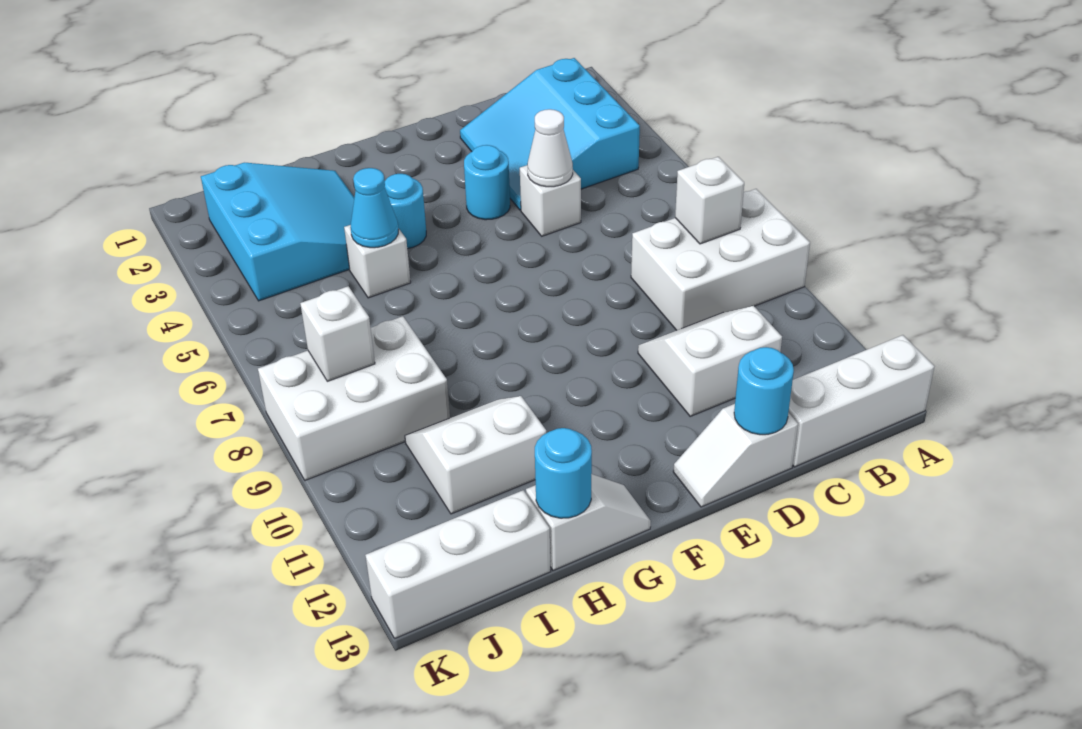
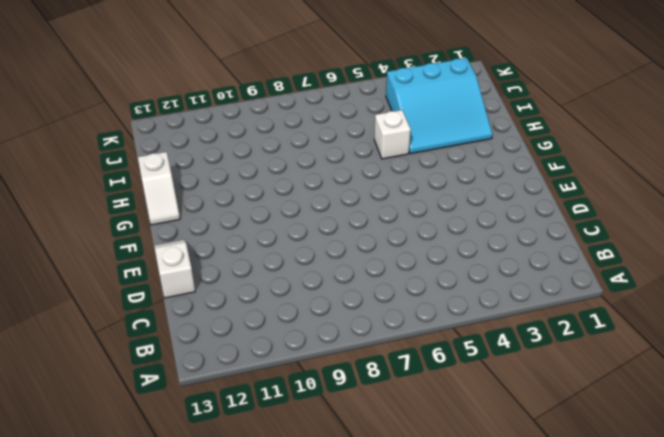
none -> white brick A8:C9 level 1
none -> white brick A13:C13 level 1
none -> cyan slope B2:D4 level 1 top B

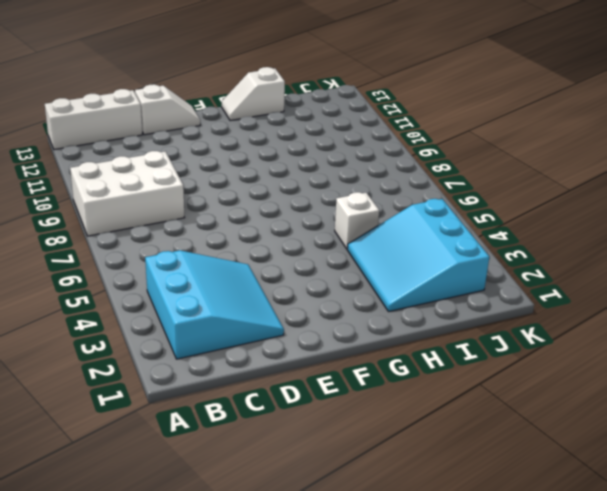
none -> white slope C10:D11 level 1 top 11
none -> white brick D5 level 1
none -> cyan round brick E4 level 1

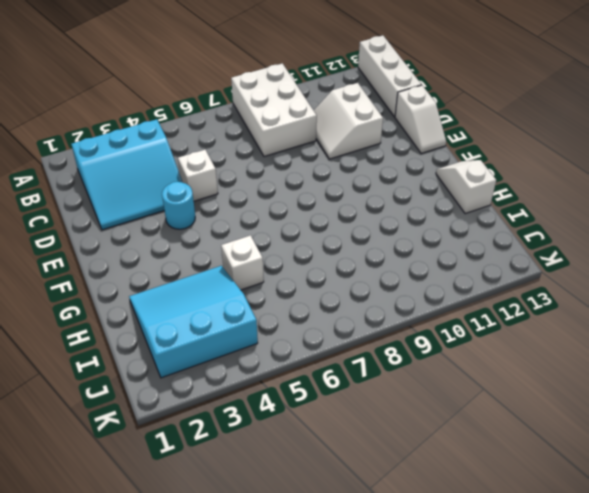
none -> cyan round brick G4 level 1
none -> white slope H10:I11 level 1 top 11
none -> white brick I8:K9 level 1

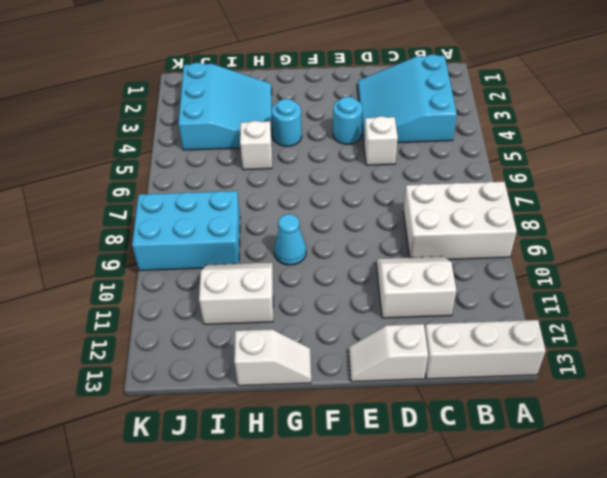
cyan cone G9 level 1 -> cyan cone H5 level 2
cyan brick I8:K9 level 1 -> white brick I8:K9 level 1
none -> white brick I13:K13 level 1
none -> white brick B8 level 2
none -> white cone D5 level 2

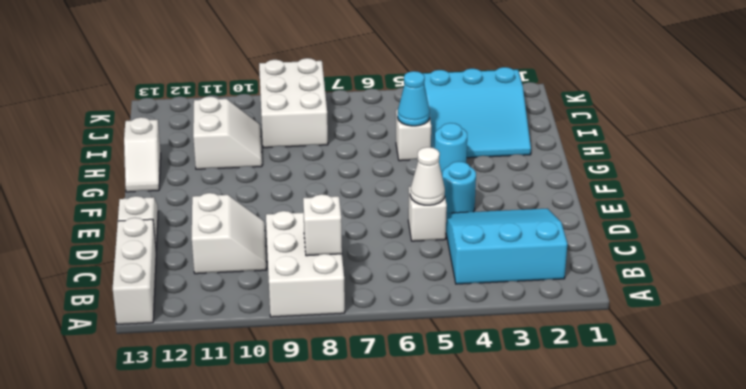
none -> white brick I13:K13 level 1
none -> cyan round brick D13 level 2
none -> cyan round brick H13 level 2

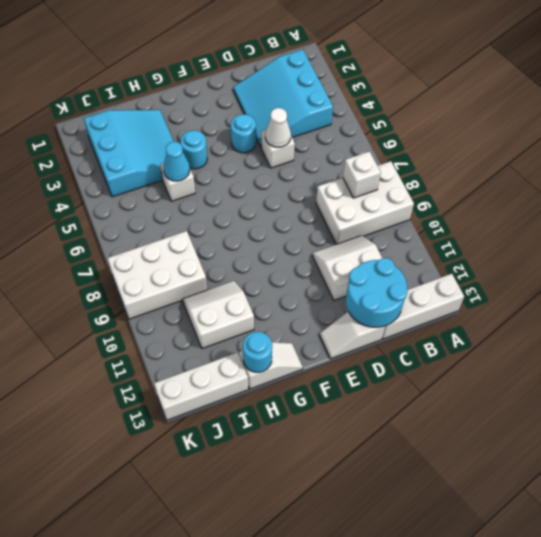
cyan round brick C12:D13 level 2 -> cyan round brick D13 level 2
none -> white brick J8 level 2

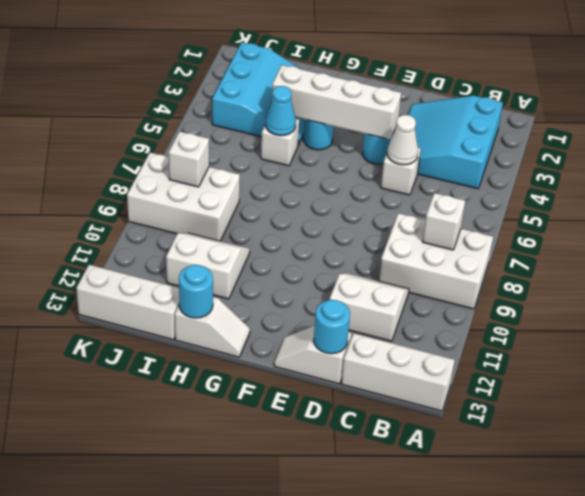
white brick E4:H4 level 2 -> none

